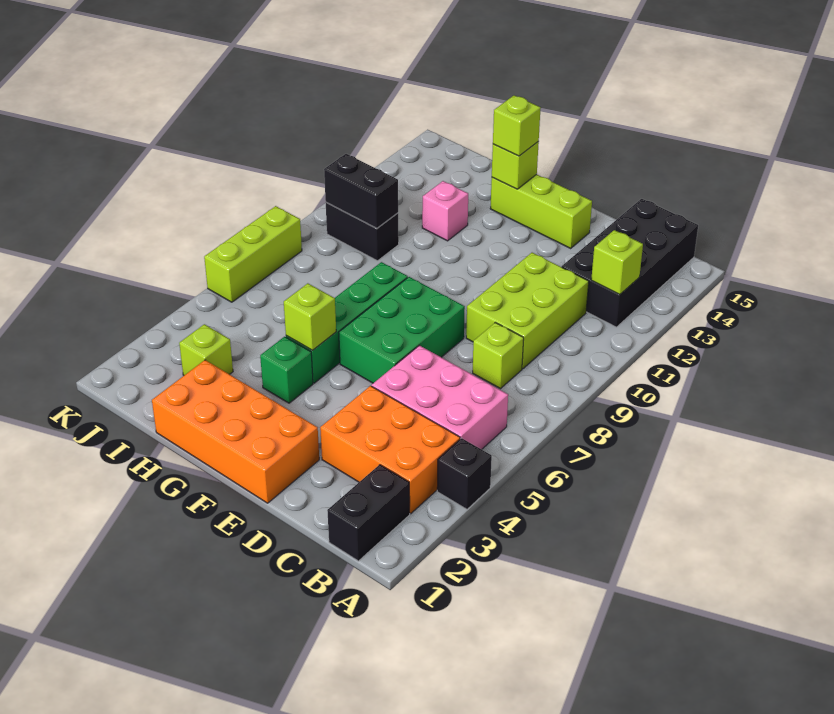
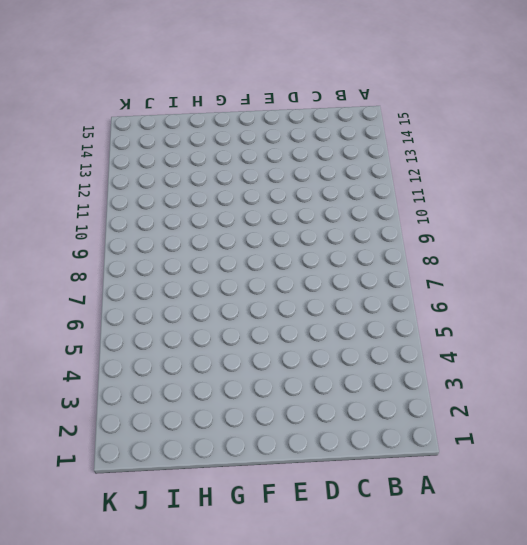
none -> black brick A4 level 1
none -> black brick B1:B2 level 1
none -> orange brick B3:D4 level 1

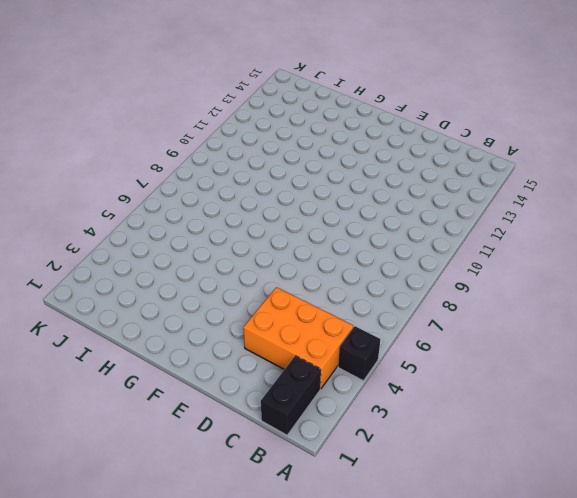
none -> pink brick B5:D6 level 1
none -> black brick B12:C15 level 1
none -> lime brick C8 level 1

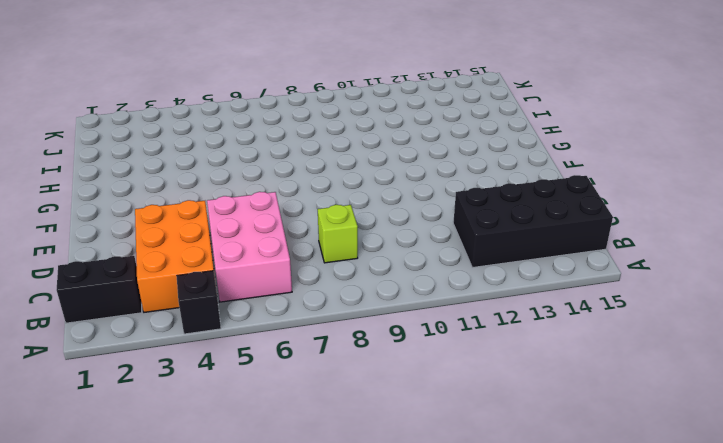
none -> lime brick C9:D11 level 1
none -> orange brick E1:H2 level 1
none -> green brick E6:F8 level 1

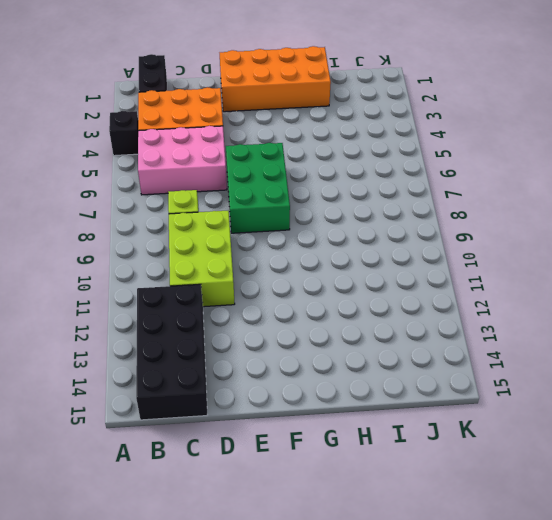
none -> lime brick E14:G14 level 1
none -> green brick G4 level 1
none -> green brick G5:G8 level 1

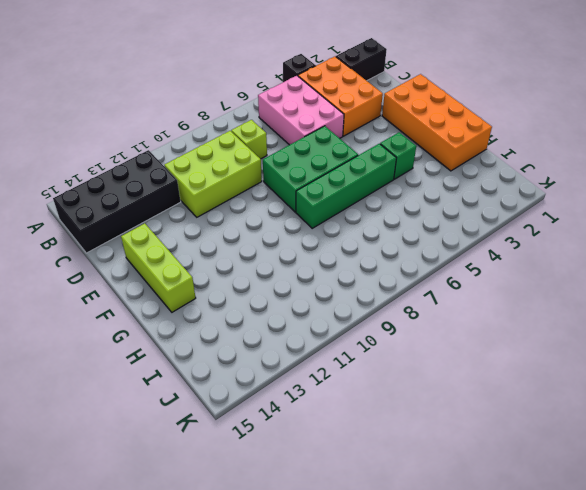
none -> pink brick H12 level 1
none -> lime brick I3 level 1
none -> black brick I10:J10 level 1

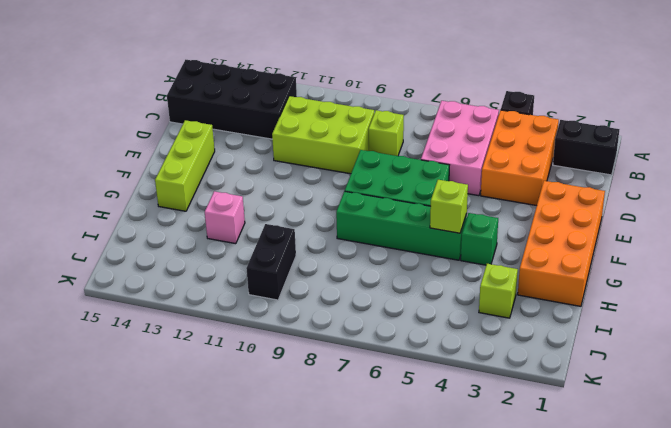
none -> lime brick K6:K8 level 1
none -> lime brick B12 level 2
none -> lime brick G14 level 2

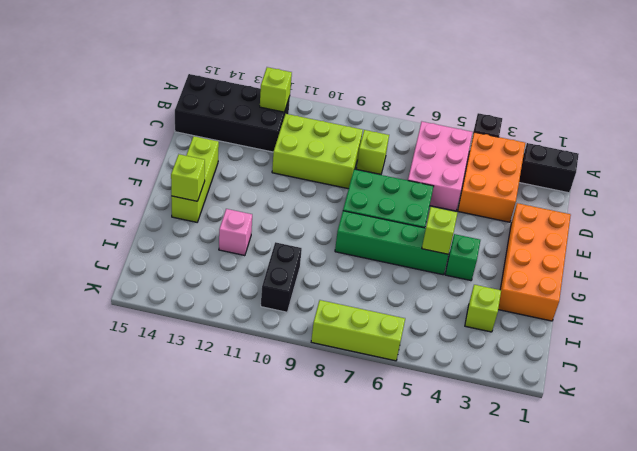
none -> black brick I10:J10 level 2
none -> lime brick G14 level 3

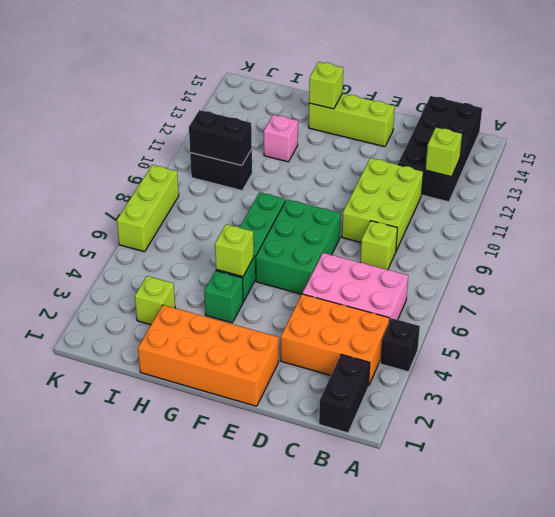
none -> lime brick G14 level 3

